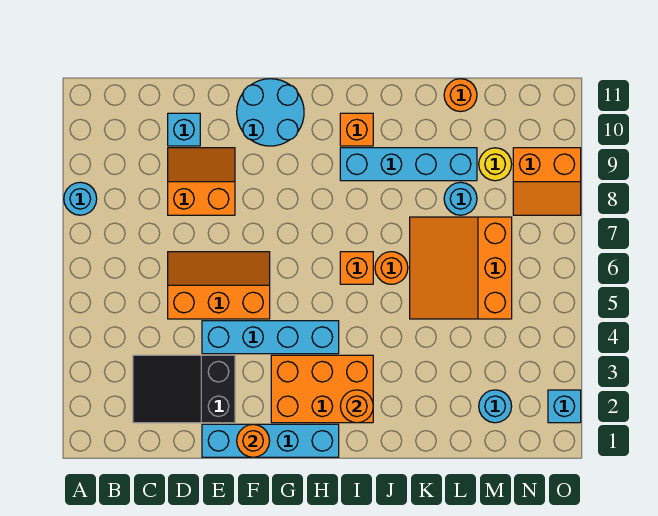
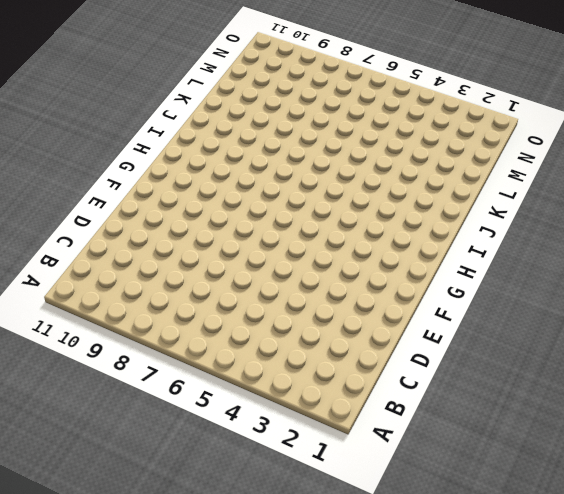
none -> cyan round brick A8 level 1
none -> black slope C2:E3 level 1 top E
none -> orange slope D5:F6 level 1 top 5

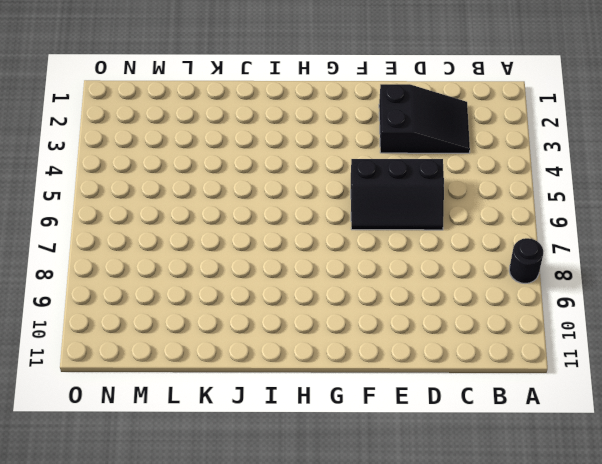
black round brick A8 level 1 -> cyan round brick A8 level 1
black slope D5:F6 level 1 top 5 -> orange slope D5:F6 level 1 top 5
none -> orange slope D8:E9 level 1 top 8
none -> cyan brick D10 level 1
none -> cyan brick E1:H1 level 1

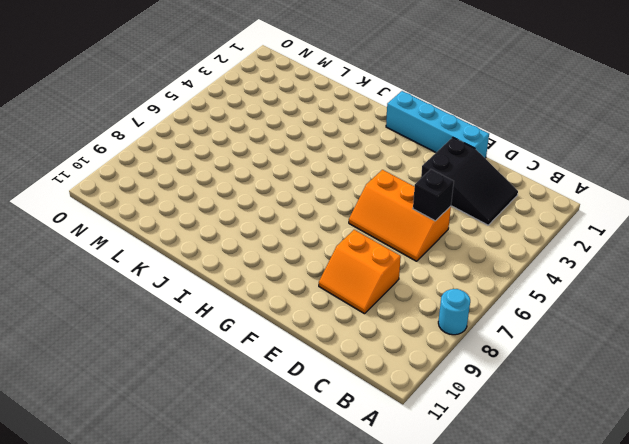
black brick D5 level 2 -> none
none -> cyan brick D10 level 1
none -> cyan brick E4:H4 level 1
none -> cyan round brick F10:G11 level 1

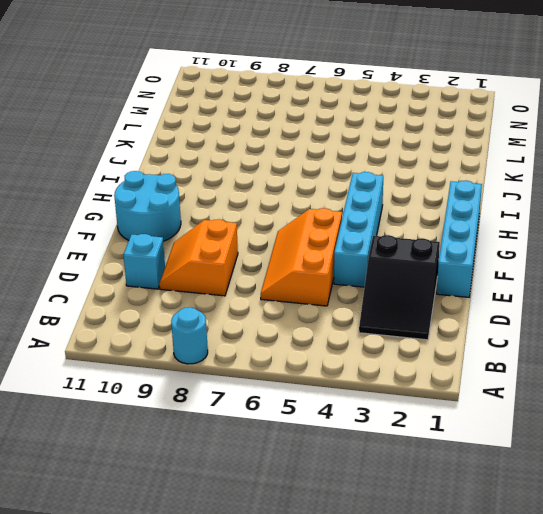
none -> orange brick G2:I3 level 1
none -> orange brick I6 level 1
none -> cyan brick I9:L9 level 1

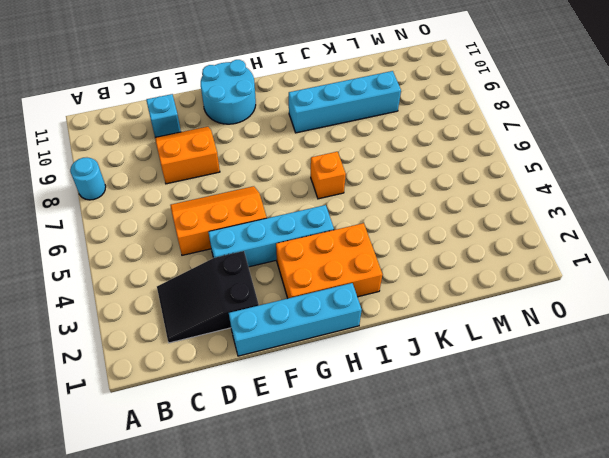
none -> orange brick I10 level 1
none -> orange round brick J6 level 1
none -> orange slope K5:M7 level 1 top M

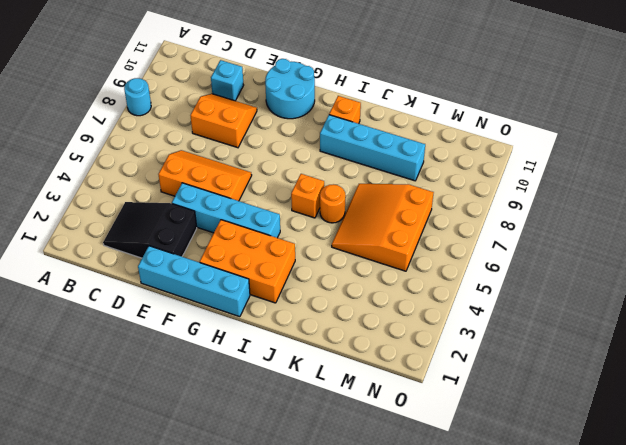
none -> cyan round brick L8 level 1
none -> orange round brick L11 level 1
none -> cyan round brick M2 level 1

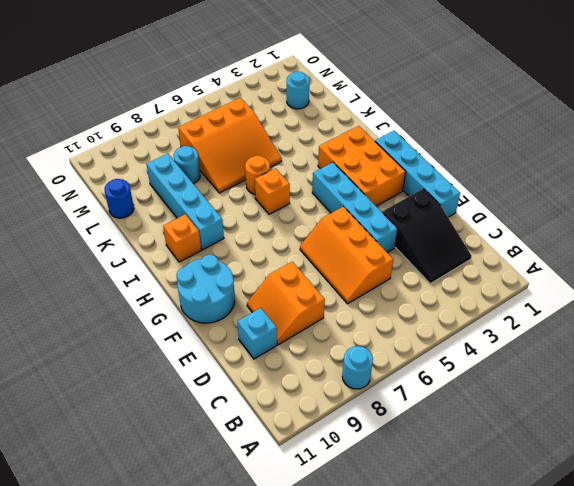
blue round brick L11 level 1 -> orange round brick L11 level 1
none -> yellow round brick M9 level 1
none -> orange slope N8:O9 level 1 top 9
none -> cyan brick O2 level 1

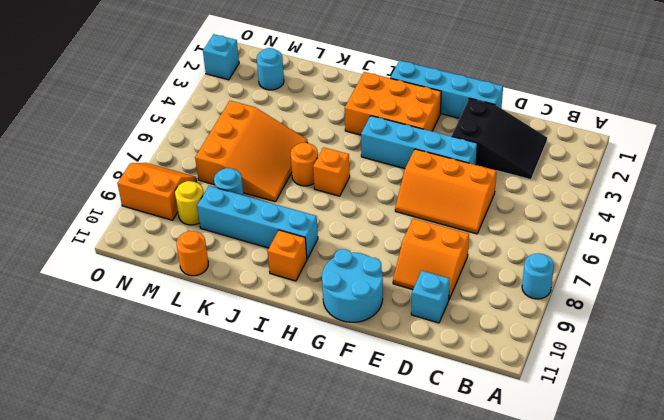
none -> orange round brick F1 level 2
none -> orange round brick I2 level 2

